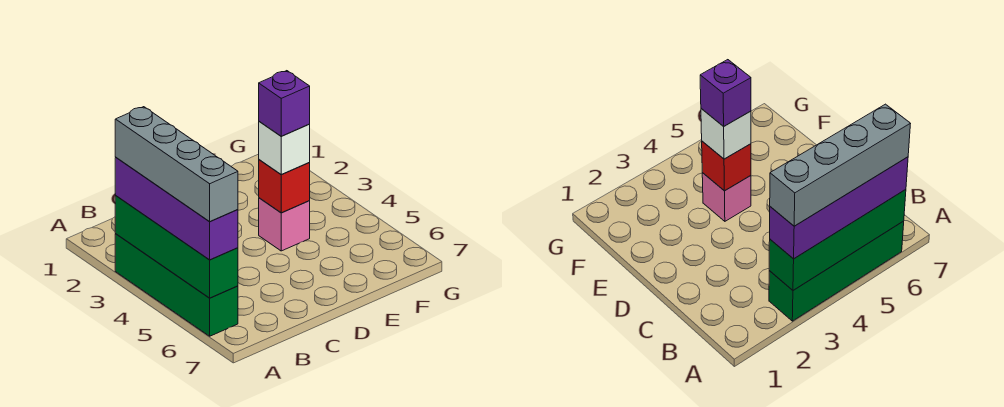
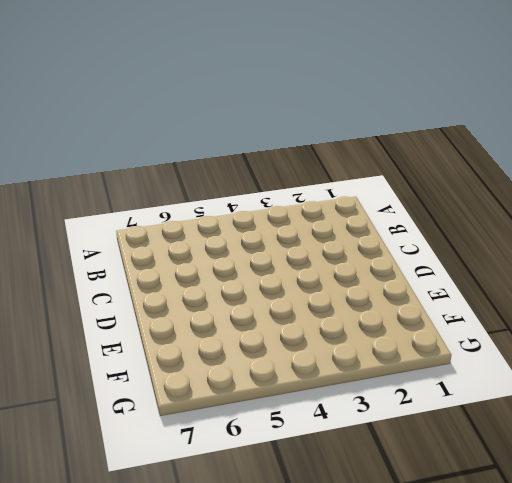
none -> green brick A3:A6 level 1
none -> pink brick E4 level 1

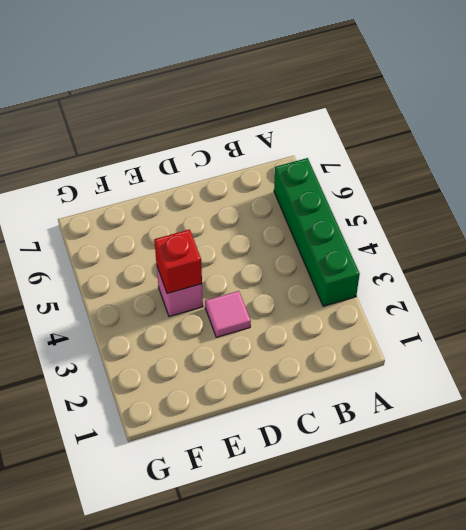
pink tile D3 level 1 -> none
none -> green brick A3:A6 level 2
none -> purple brick A3:A6 level 3

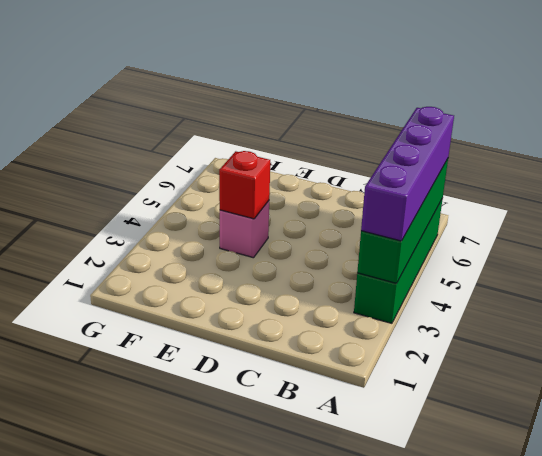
none -> white brick E4 level 3
none -> grey brick A3:A6 level 4

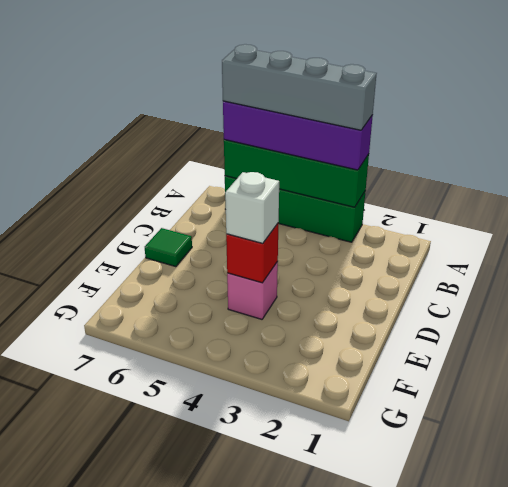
green tile D7 level 1 -> none
none -> purple brick E4 level 4

